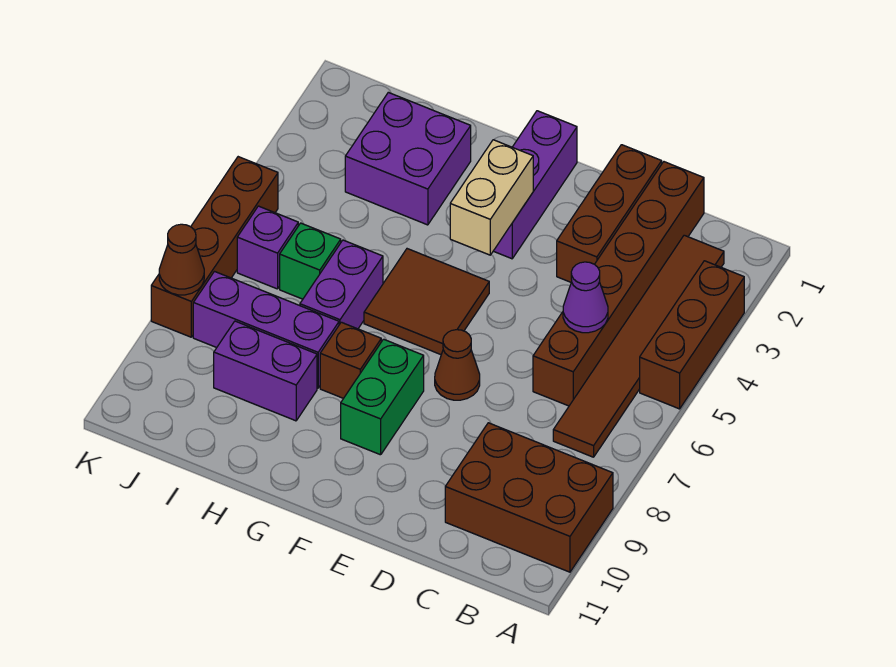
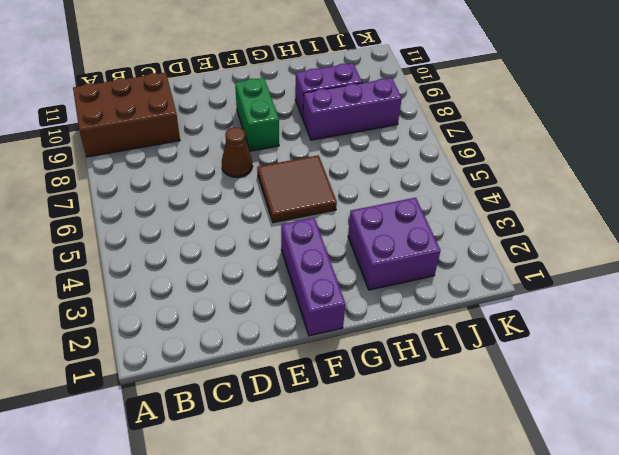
none -> brown brick A3:A5 level 1
none -> brown tile B2:B7 level 1
none -> brown brick C1:C6 level 1

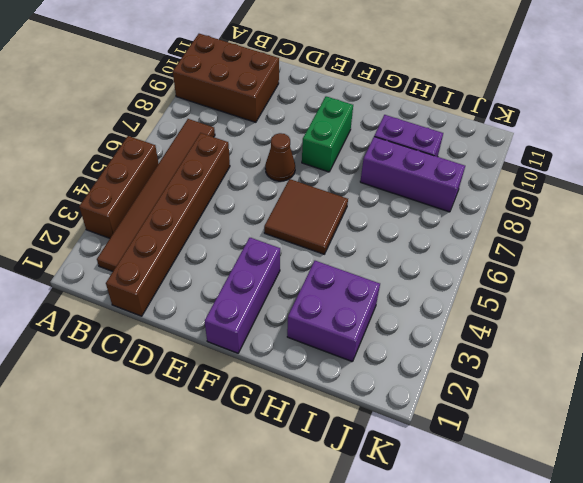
none -> brown brick D1:D3 level 1
none -> brown brick G8 level 1
none -> purple brick H6:H7 level 1

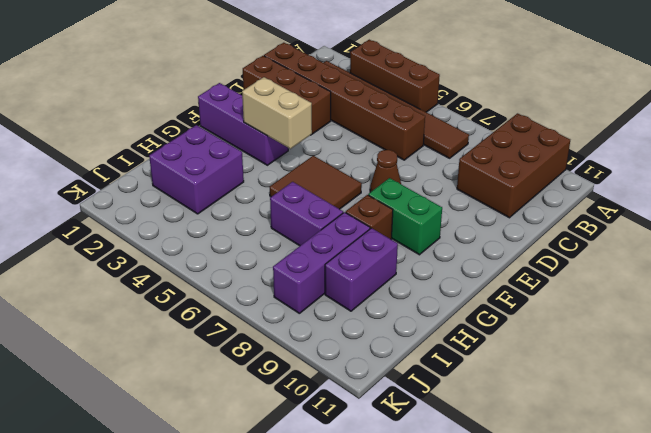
none -> green brick I6 level 1
none -> purple brick J6 level 1
none -> brown brick K5:K8 level 1

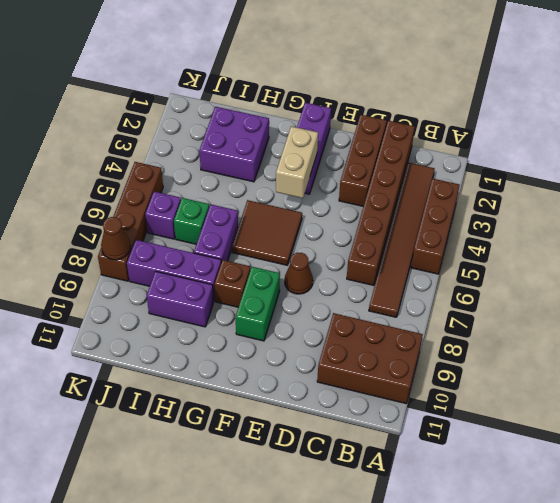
none -> purple cone C5 level 2

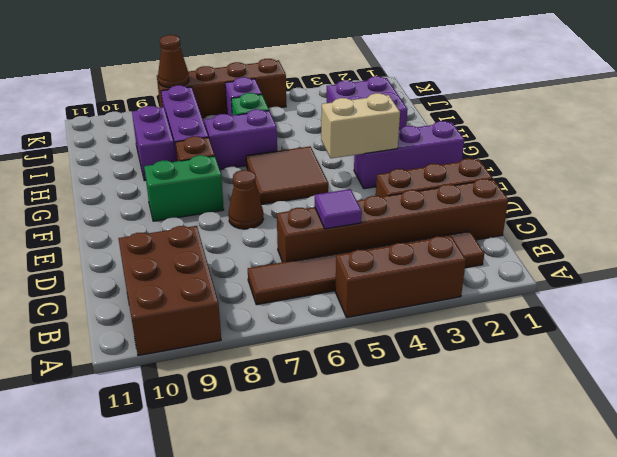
purple tile C5 level 2 -> purple cone C5 level 2

